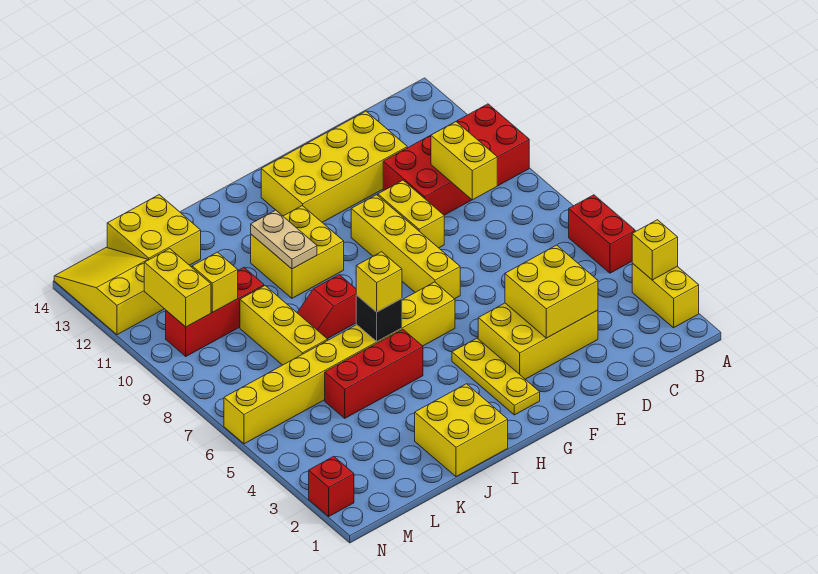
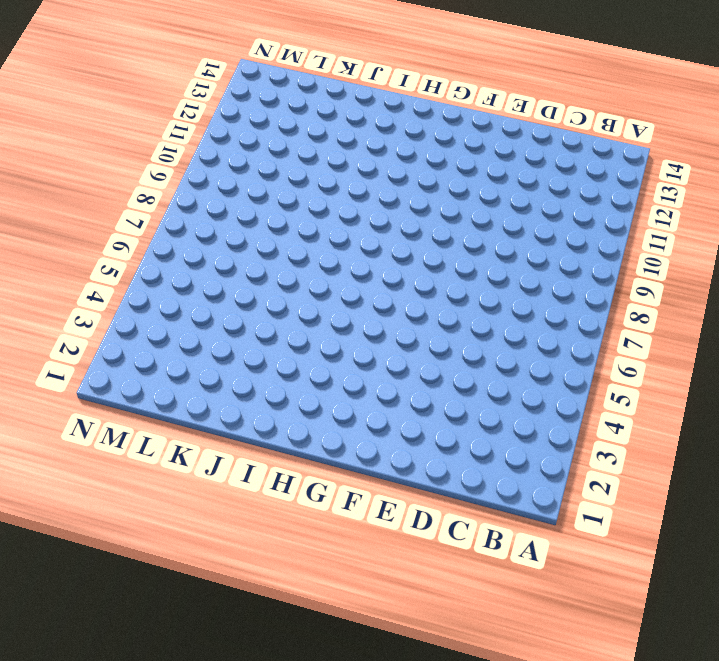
none -> yellow brick A2:A3 level 1
none -> red brick A5:A6 level 1
none -> red brick A10:D11 level 1

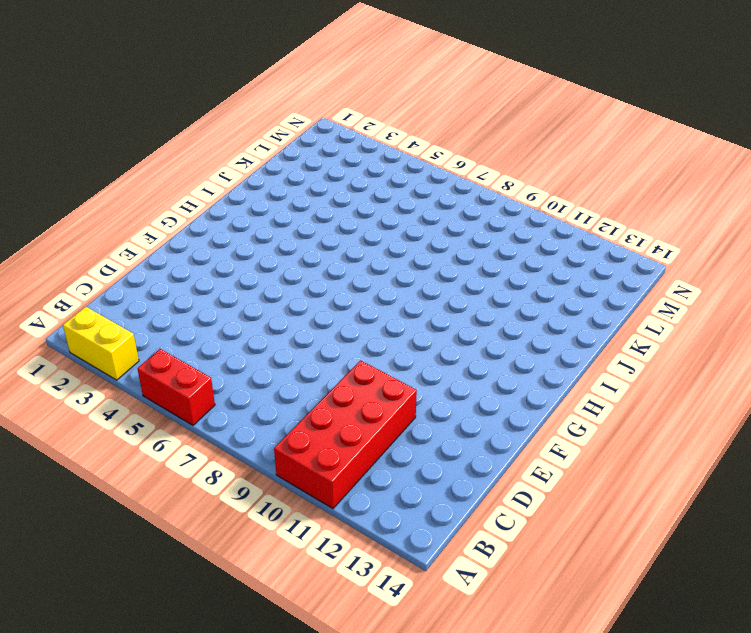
none -> yellow brick D3:F4 level 1
none -> yellow brick D12:G13 level 1
none -> yellow brick E9:E10 level 1

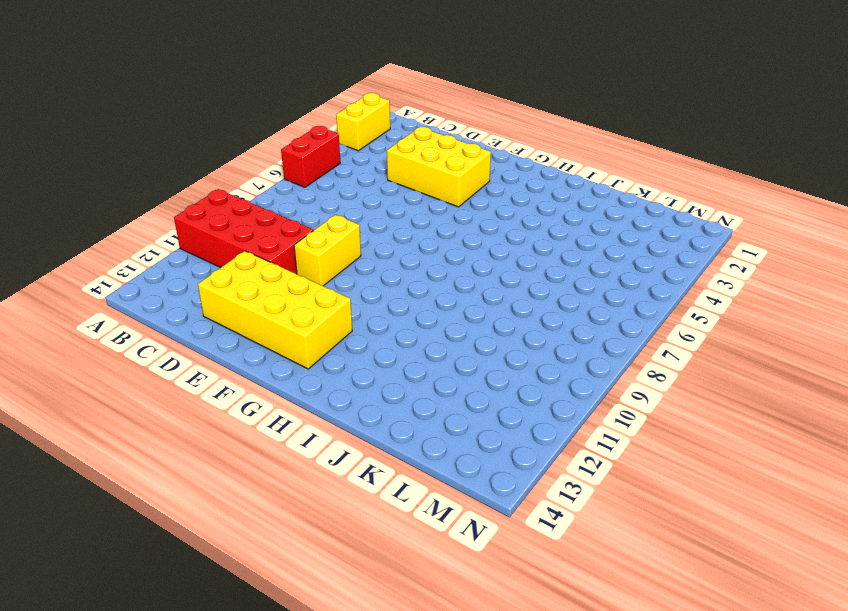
none -> yellow brick F7:F10 level 1
none -> yellow plate G2:G4 level 1
none -> yellow brick G6:N6 level 1

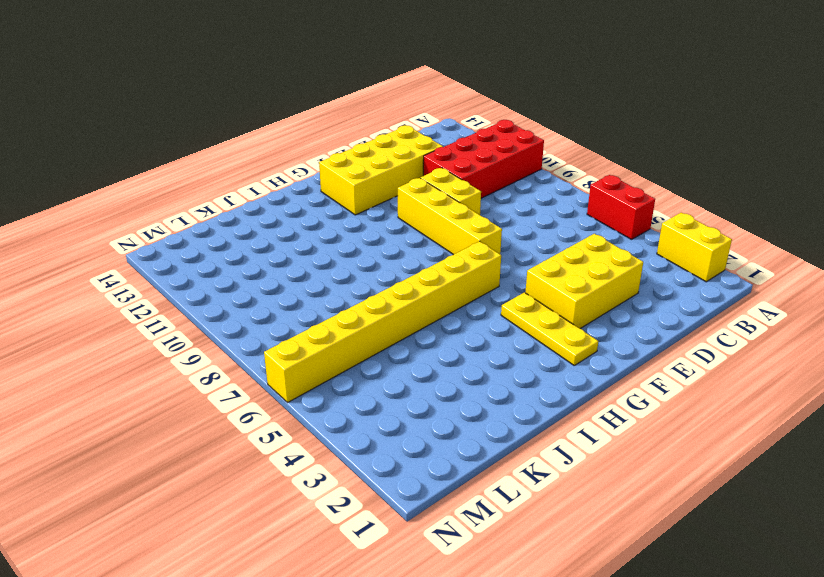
none -> yellow brick H10:I11 level 1
none -> yellow brick I1:J2 level 1
none -> red brick I5:K5 level 1

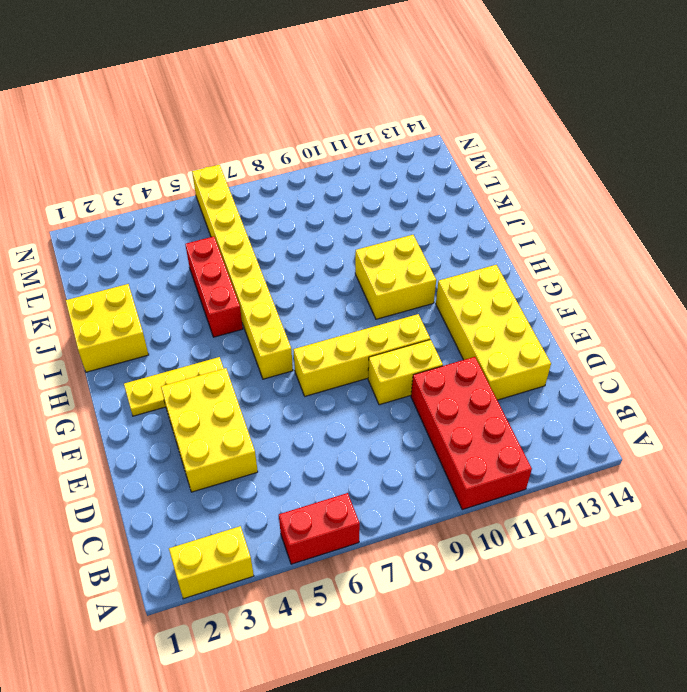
none -> red slope I8:J8 level 1 top I
none -> yellow brick K7:K9 level 1
none -> red brick K10:M10 level 1

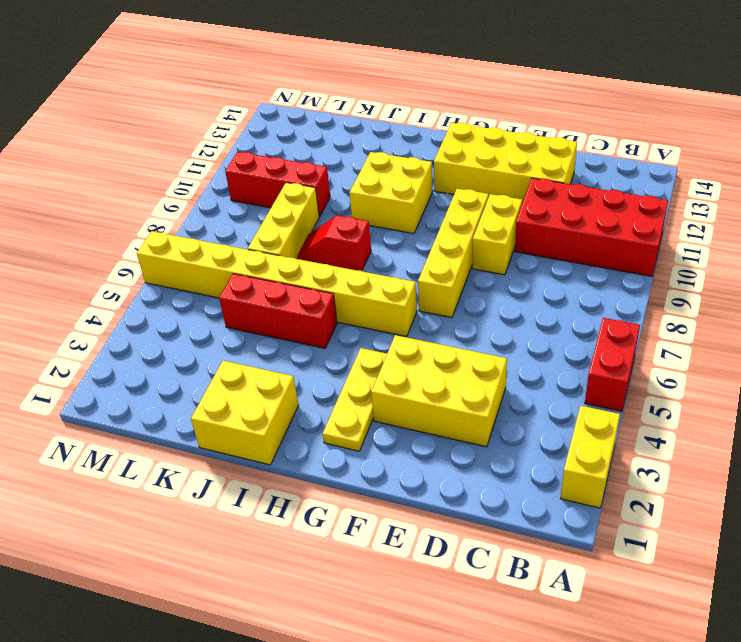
none -> yellow brick K13:L14 level 1
none -> yellow slope M12:N14 level 1 top 12
none -> red brick N2 level 1

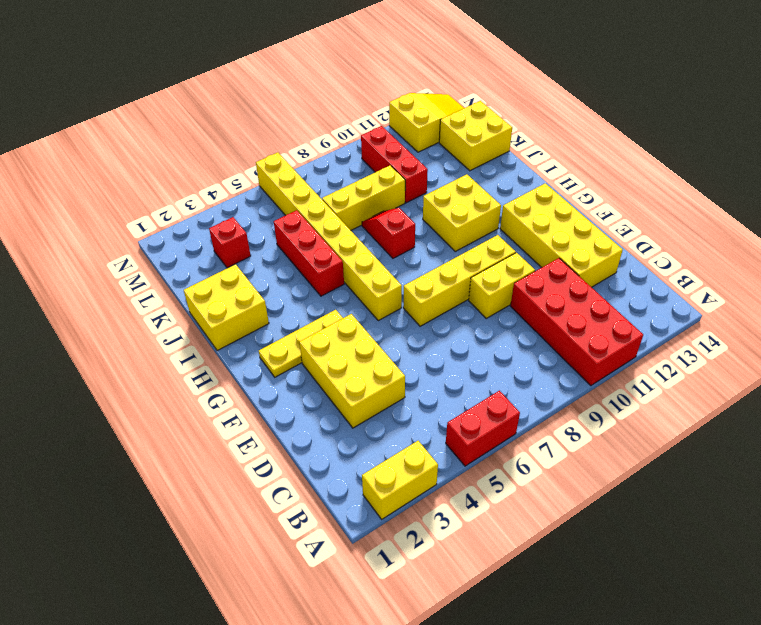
red brick L3 level 1 -> red brick N2 level 1
none -> yellow brick A3 level 2
none -> yellow brick C9:C10 level 2
none -> yellow brick D3:E4 level 2

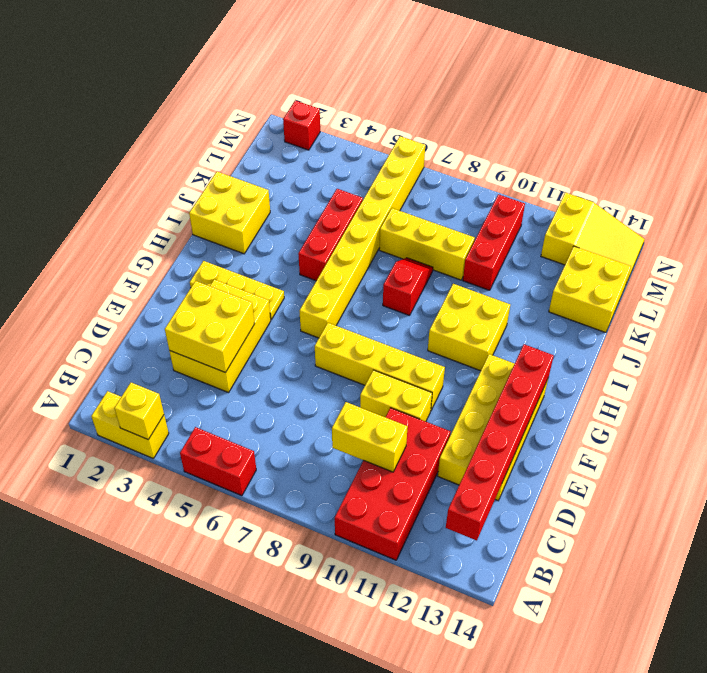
red brick B13:G13 level 2 -> none
none -> black brick I6 level 2
none -> tan plate I10:I11 level 2
none -> yellow brick L10 level 2

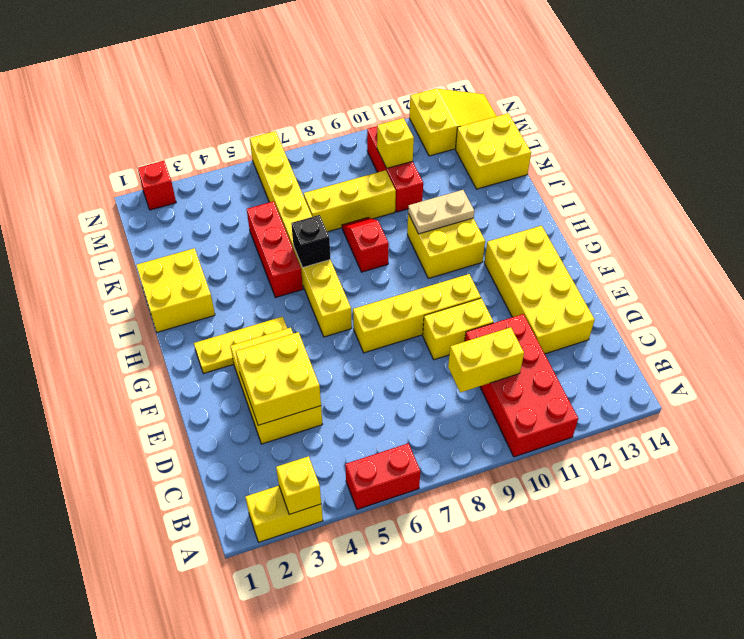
none -> yellow brick M10:M11 level 2
none -> yellow brick I6 level 3

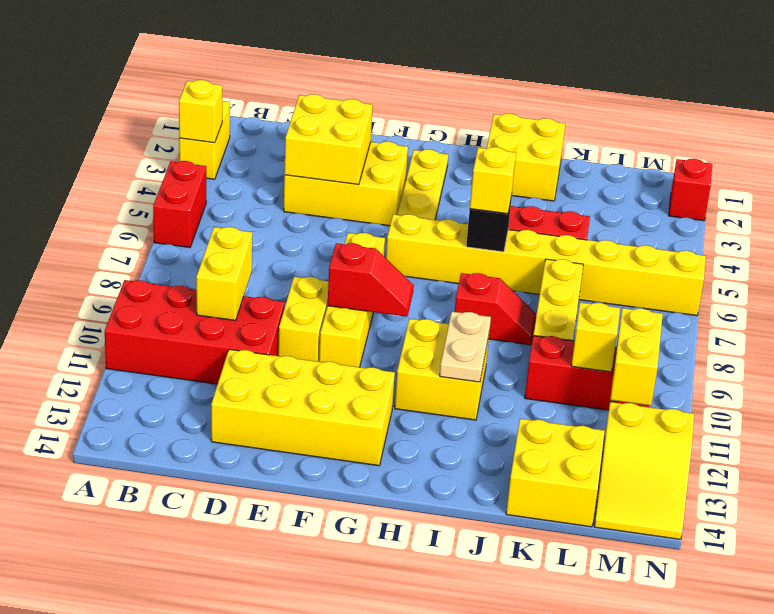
red slope F9:G9 level 2 top F -> none

